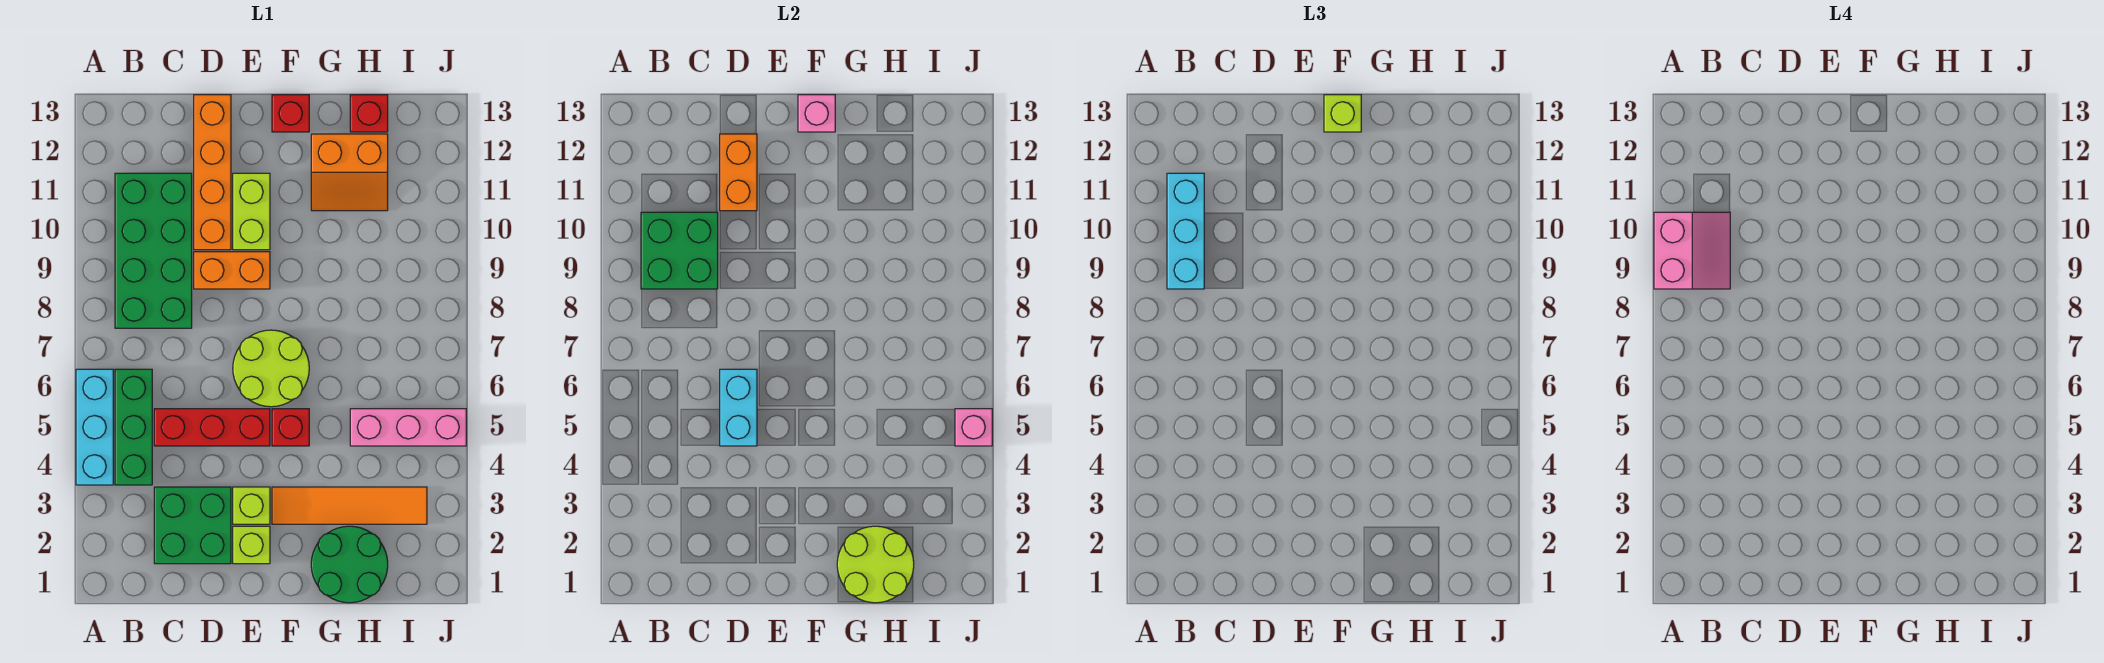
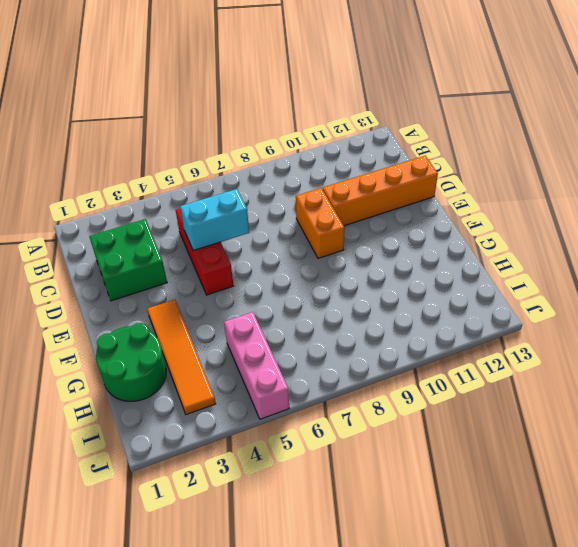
none -> cyan brick A4:A6 level 1
none -> green brick B4:B6 level 1
none -> green brick B8:C11 level 1

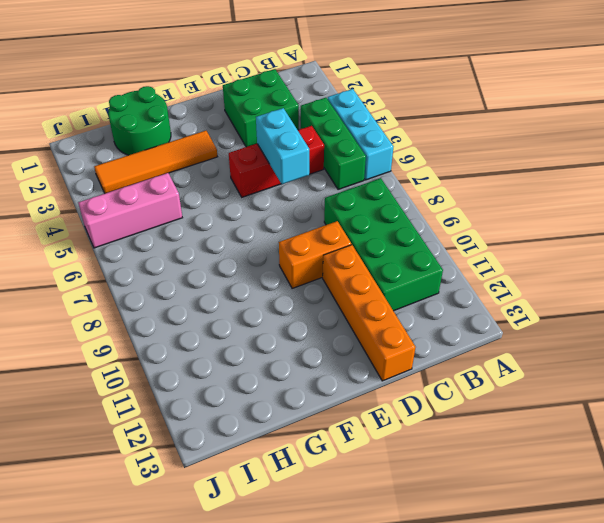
none -> lime brick E2 level 1
none -> lime brick E3 level 1
none -> lime round brick E6:F7 level 1

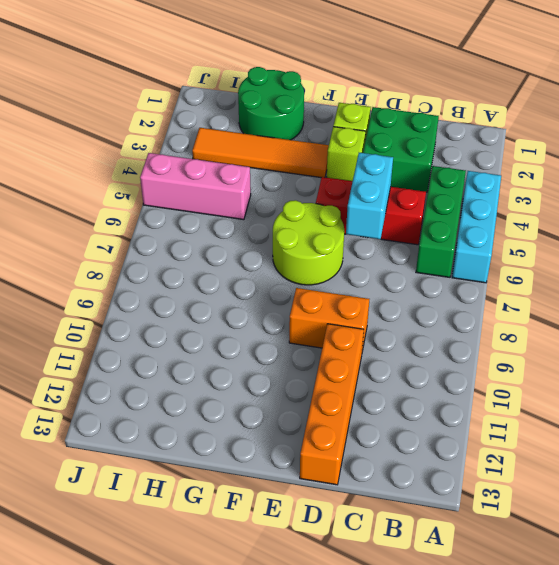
none -> green brick B8:C11 level 1
none -> lime brick E10:E11 level 1
none -> red brick F5 level 1

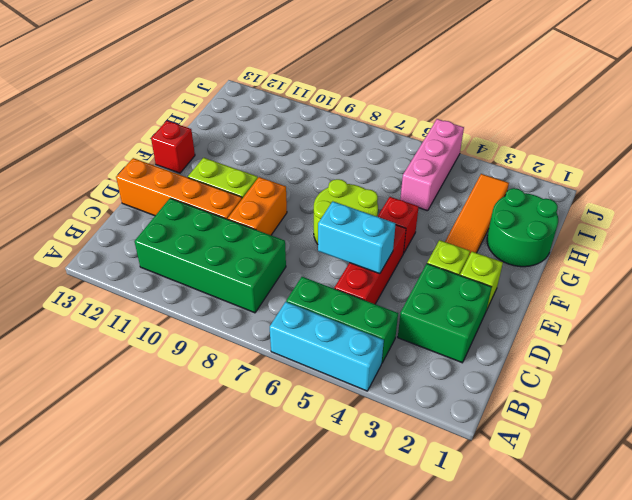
none -> orange slope G11:H12 level 1 top 12
none -> red brick H13 level 1
none -> green brick B9:C10 level 2

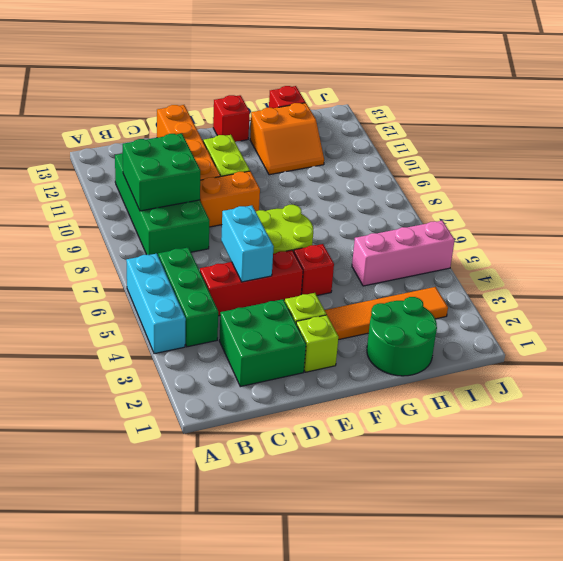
none -> orange brick D11:D12 level 2
none -> pink brick F13 level 2
none -> lime round brick G1:H2 level 2

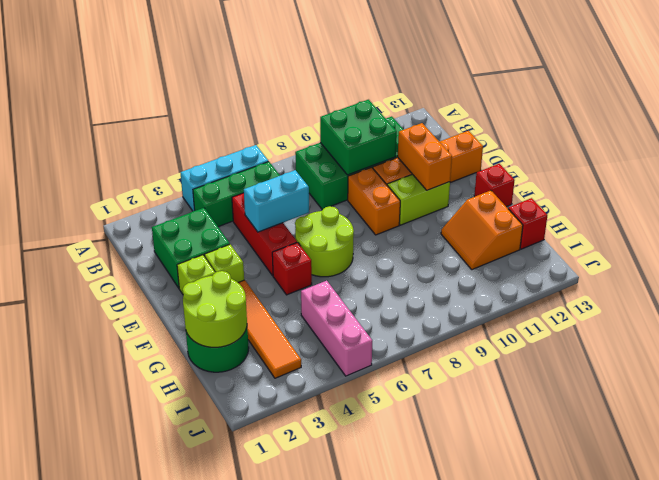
orange brick D11:E11 level 2 -> orange brick D11:D12 level 2
none -> pink brick F13 level 2
none -> pink brick J5 level 2
none -> cyan brick B9:B11 level 3

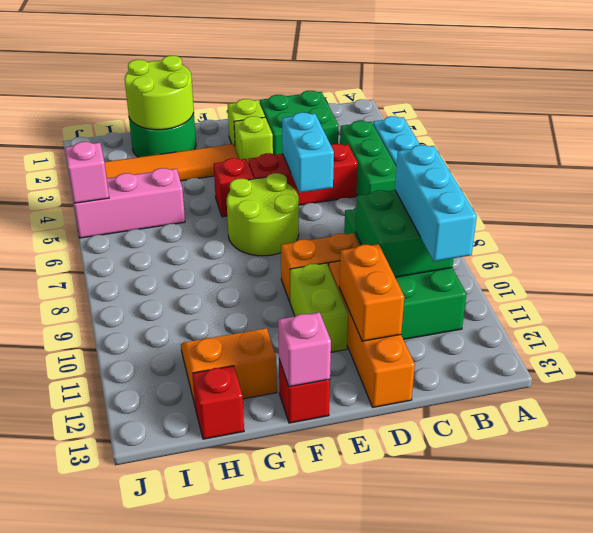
none -> lime brick F13 level 3
none -> pink slope A9:B10 level 4 top A

